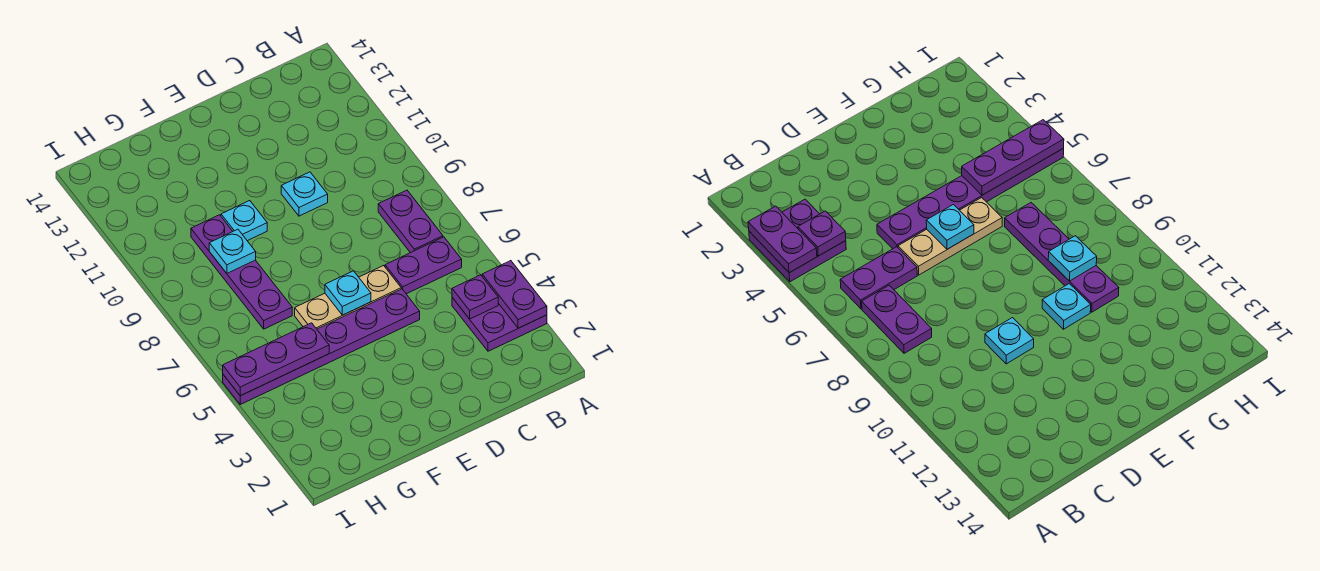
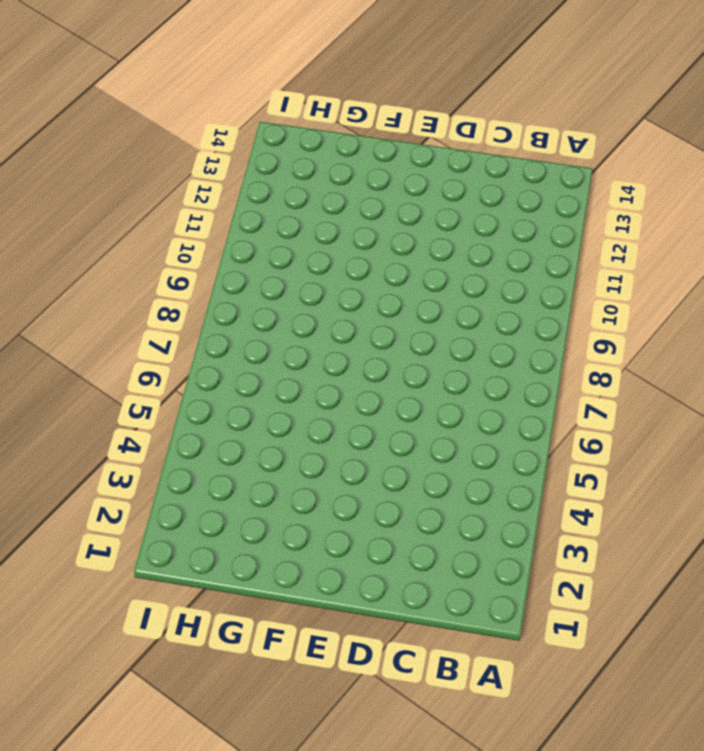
none -> purple plate A3:B4 level 1
none -> purple plate B6:C6 level 1
none -> purple plate B7:B8 level 1

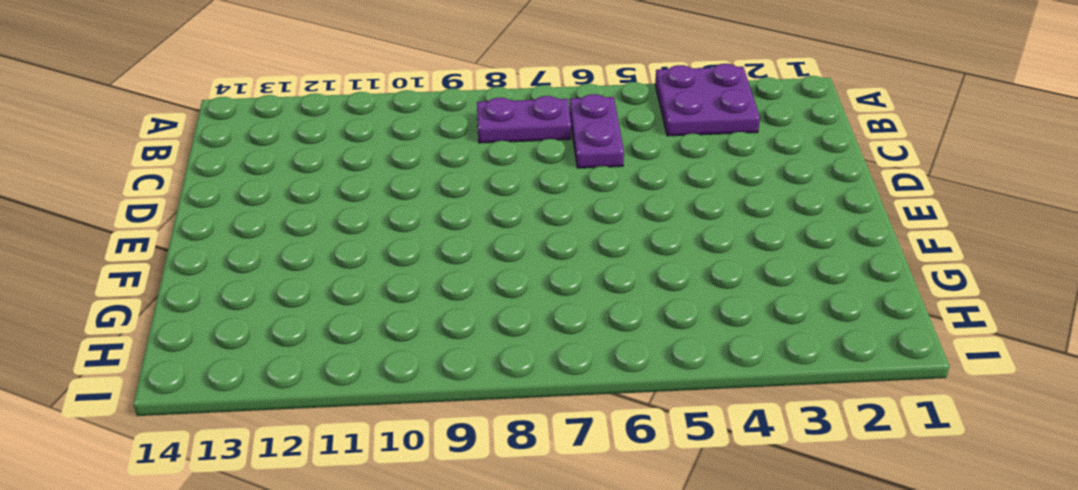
none -> purple plate D5:I5 level 1
none -> tan plate D6:F6 level 1
none -> cyan plate D10 level 1

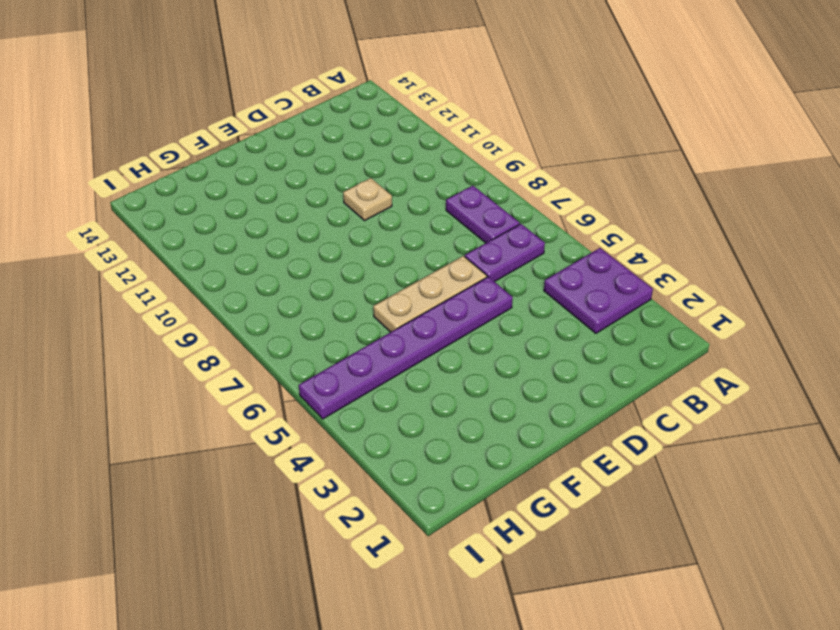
tan plate D10 level 1 -> cyan plate D10 level 1
none -> cyan plate F10 level 1
none -> purple plate G7:G10 level 1
none -> purple plate A3:A4 level 2

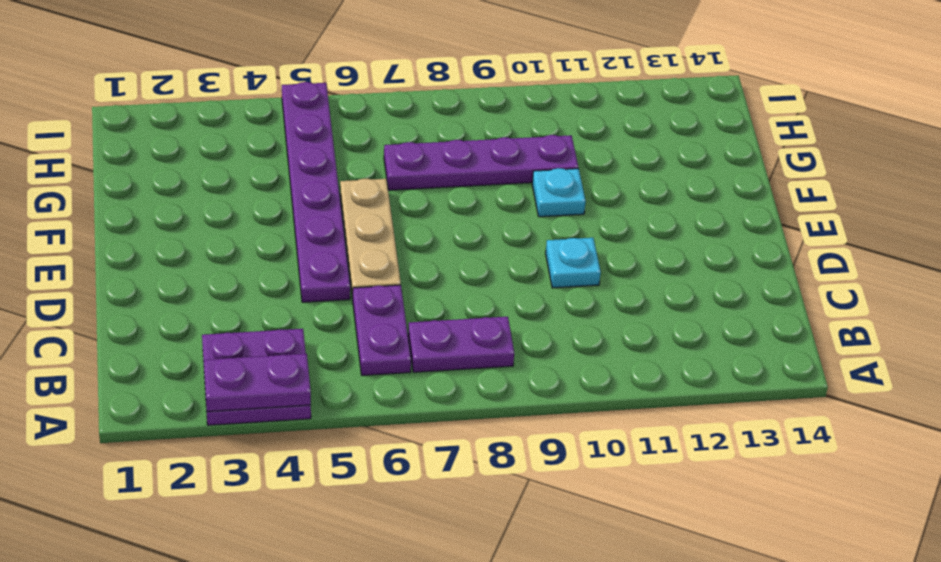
none -> purple plate B4 level 2
none -> cyan plate E6 level 2
none -> purple plate G5:I5 level 2

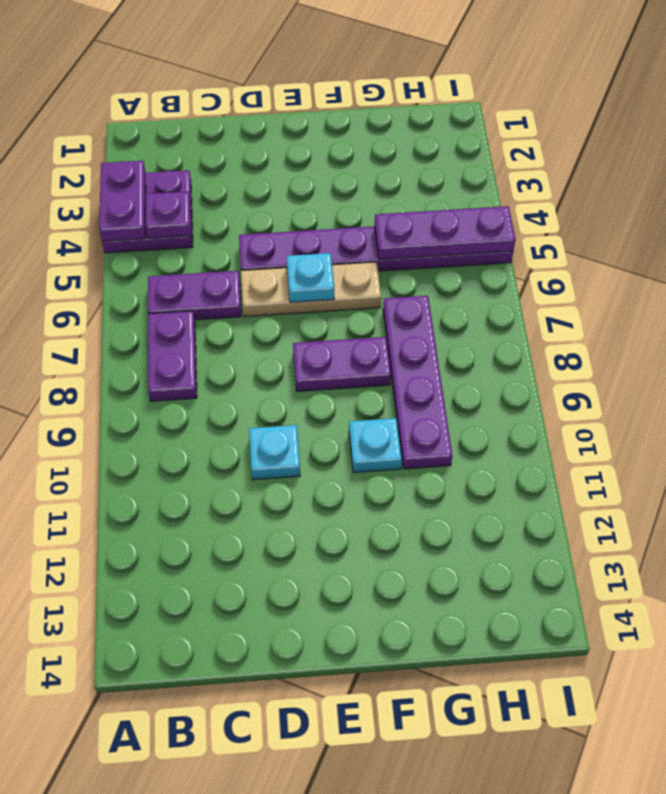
purple plate E8:F8 level 1 -> none
none -> cyan plate G9 level 2

